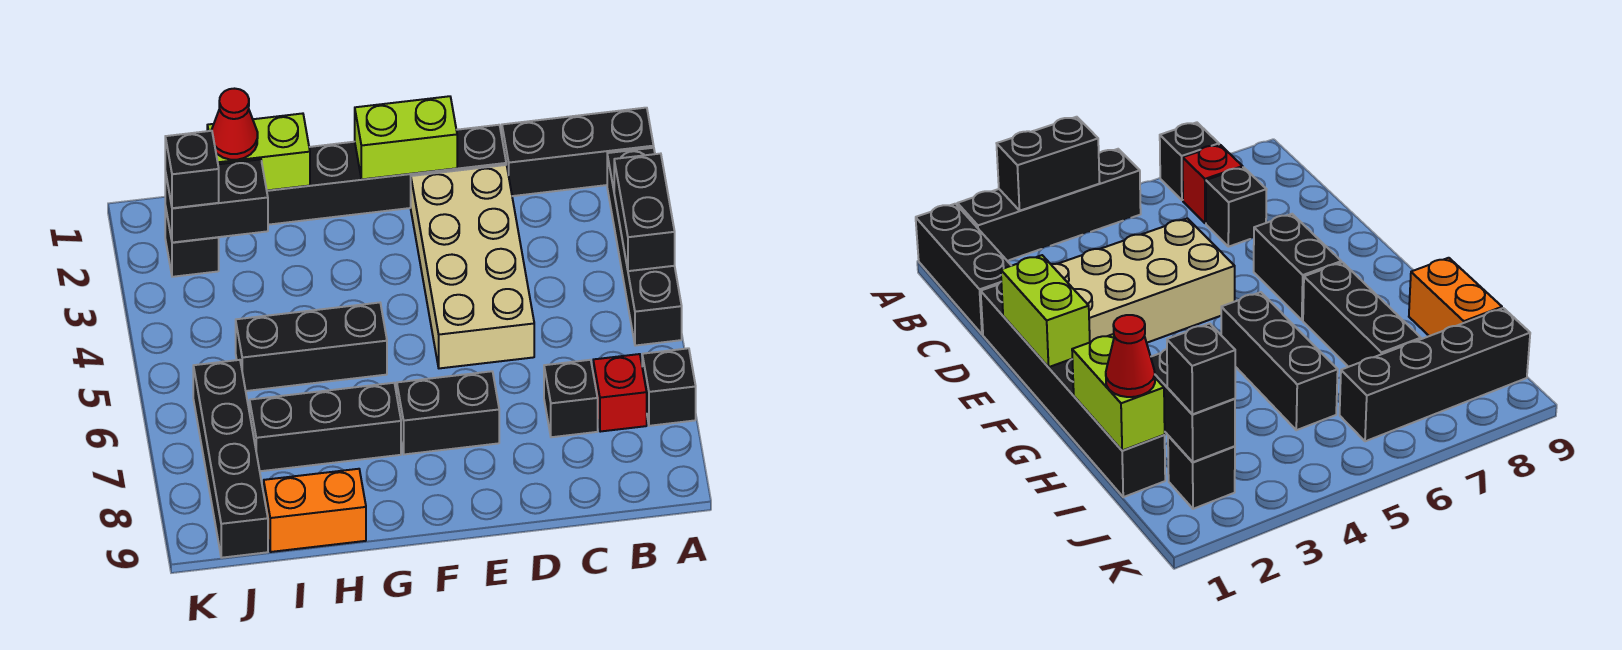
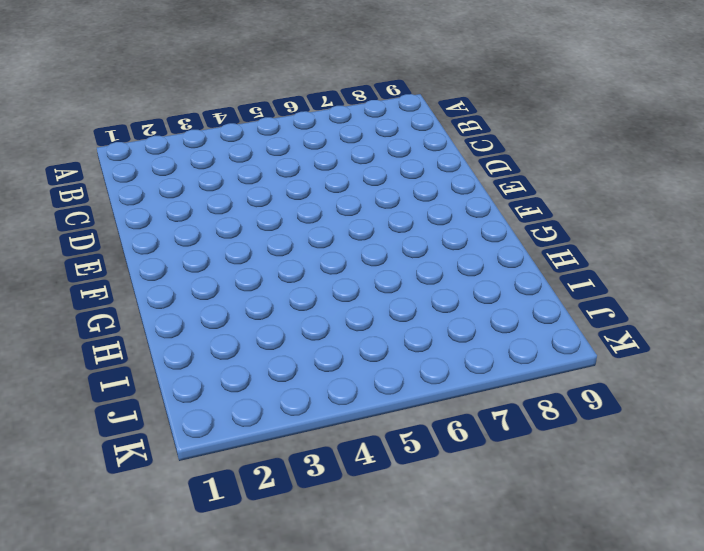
none -> black brick A1:C1 level 1
none -> black brick A2:A5 level 1
none -> black brick A7 level 1

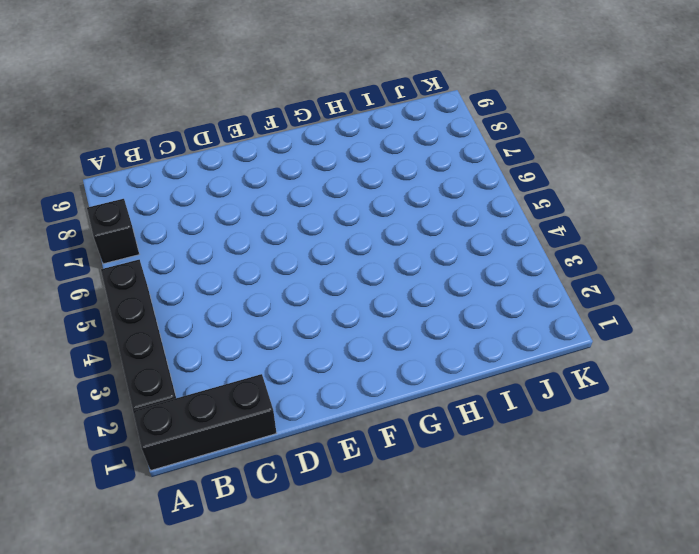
none -> red brick B7 level 1
none -> black brick C7 level 1
none -> black brick D1:I1 level 1

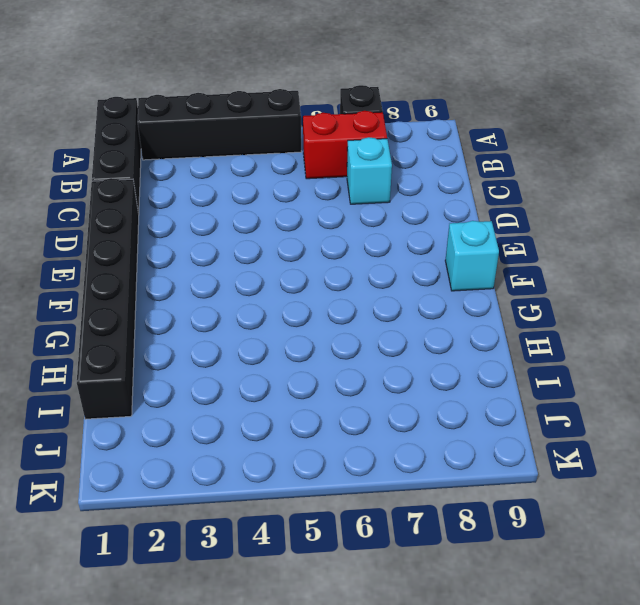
red brick B6:B7 level 1 -> red brick B7 level 1
cyan brick C7 level 1 -> black brick C7 level 1
cyan brick F9 level 1 -> none
none -> tan brick D2:E5 level 1
none -> black brick E7:F7 level 1
none -> black brick G5:I5 level 1

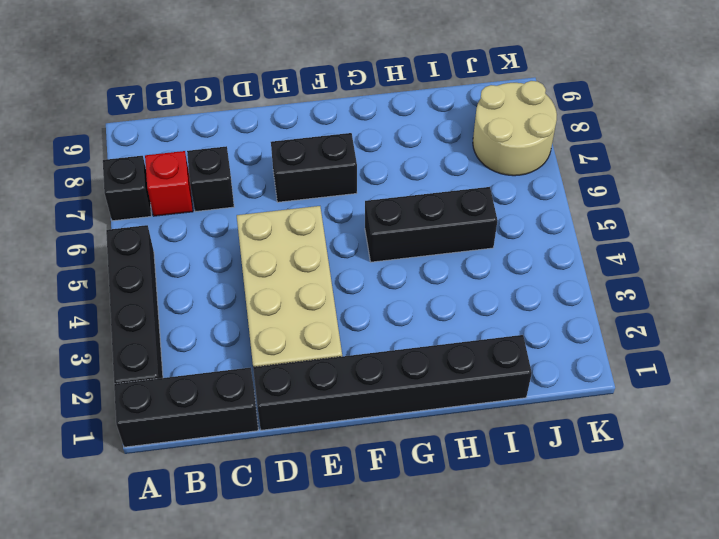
tan round brick J7:K8 level 1 -> black brick J6:J9 level 1
none -> black brick G7:I7 level 1
none -> orange brick H9:I9 level 1
none -> black brick J2 level 1

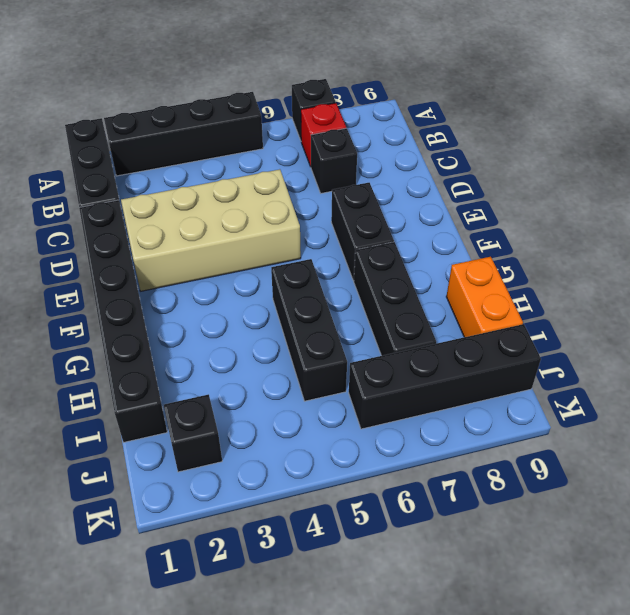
none -> black brick A3:A4 level 2
none -> lime brick E1:F1 level 2
none -> lime brick H1:I1 level 2

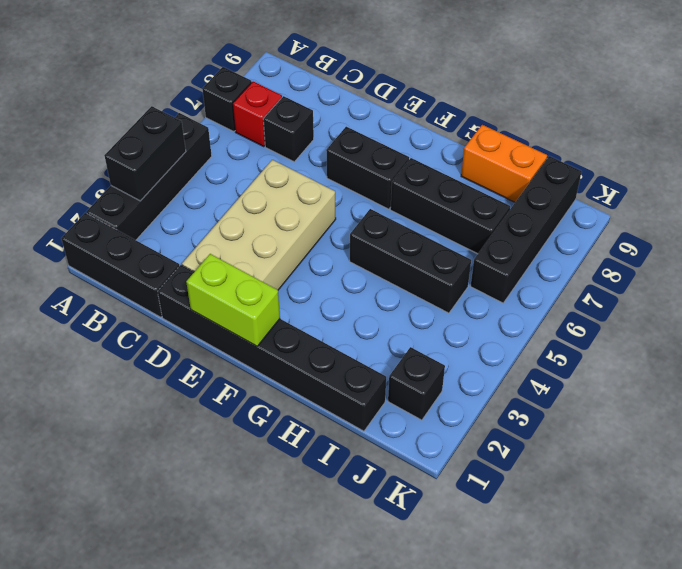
none -> lime brick H1:I1 level 2
none -> black brick I2:J2 level 2
none -> red cone I1 level 3

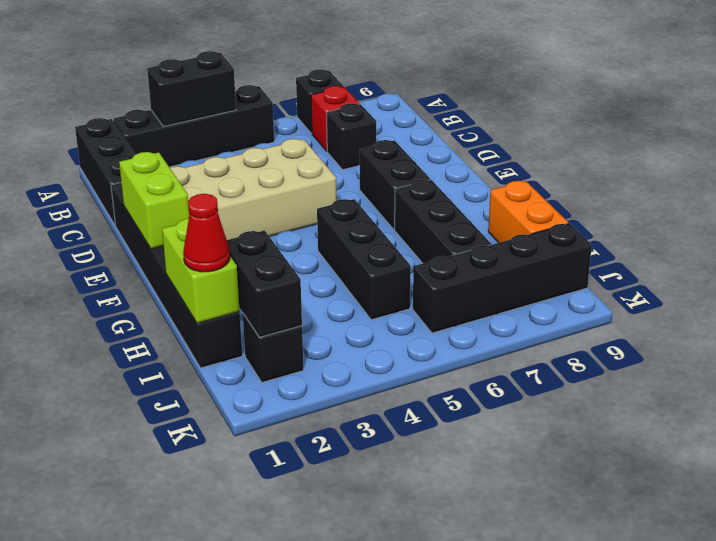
none -> black brick J2 level 3

